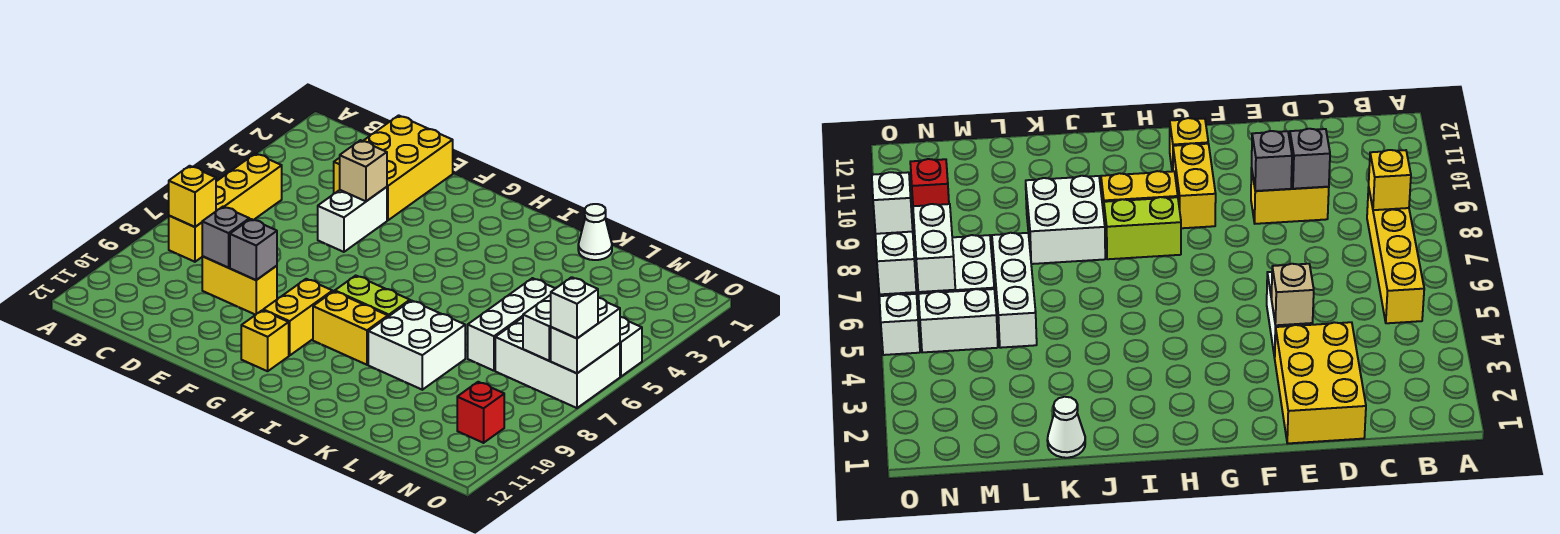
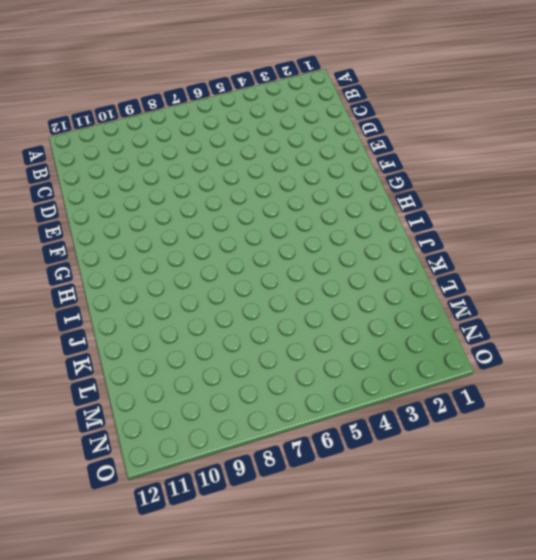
none -> yellow brick B5:B8 level 1
none -> yellow brick D1:E3 level 1
none -> yellow brick D9:E9 level 1

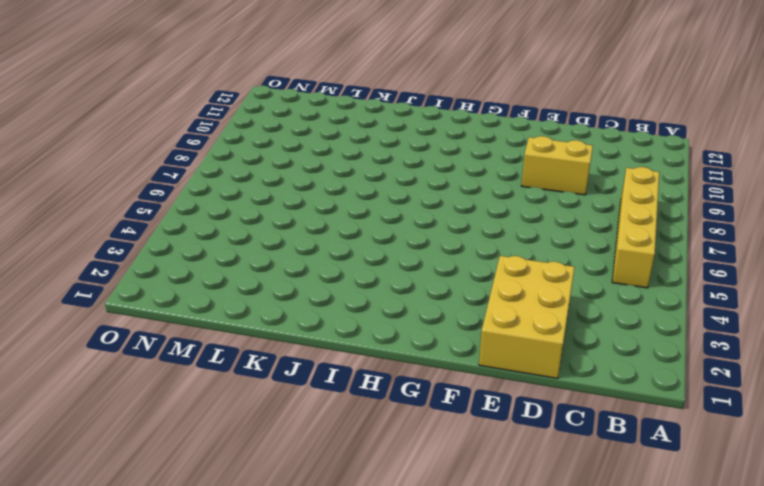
none -> white brick E4:E5 level 1
none -> yellow brick G9:G10 level 1
none -> yellow brick G11 level 1

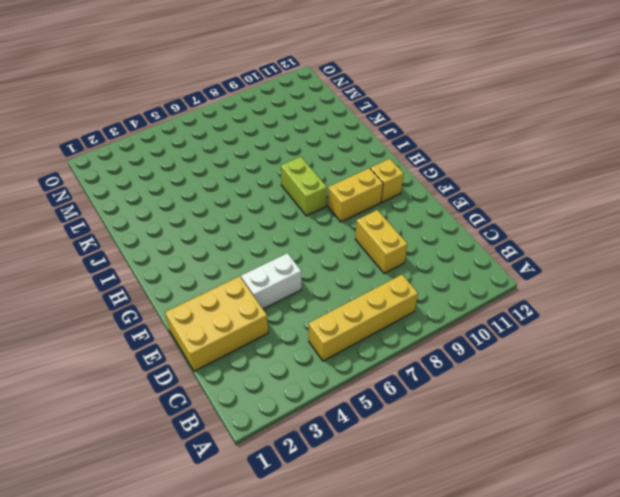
none -> yellow brick H9:I9 level 1
none -> white brick J8:K9 level 1
none -> white cone K1 level 1

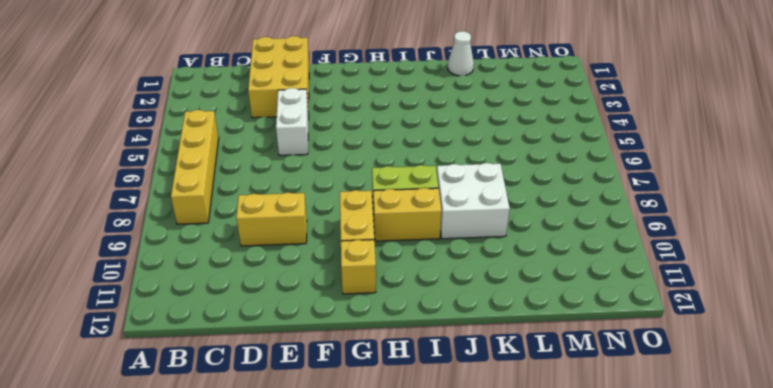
none -> white brick L5:L7 level 1
none -> white brick M5:N5 level 1
none -> white brick M6:O7 level 1

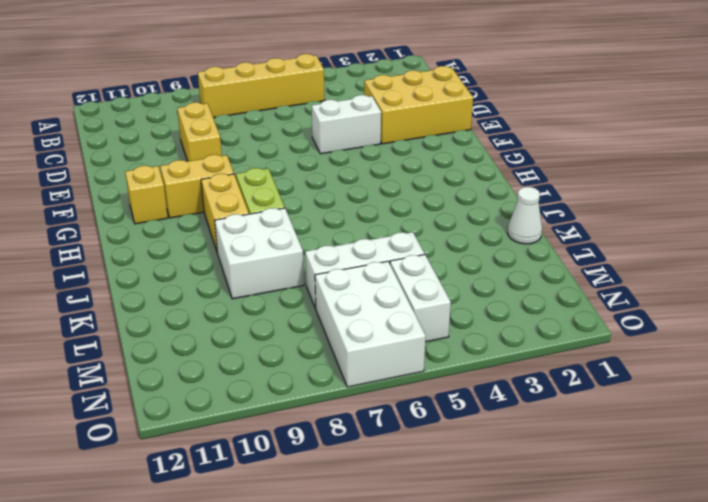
none -> red brick N10 level 1
none -> white brick O5 level 1
none -> yellow brick B8 level 2

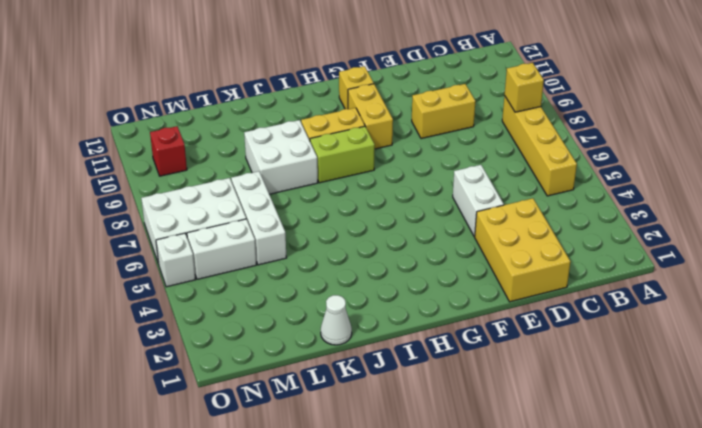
none -> grey brick D9 level 2
none -> tan brick E4 level 2
none -> grey brick E9 level 2

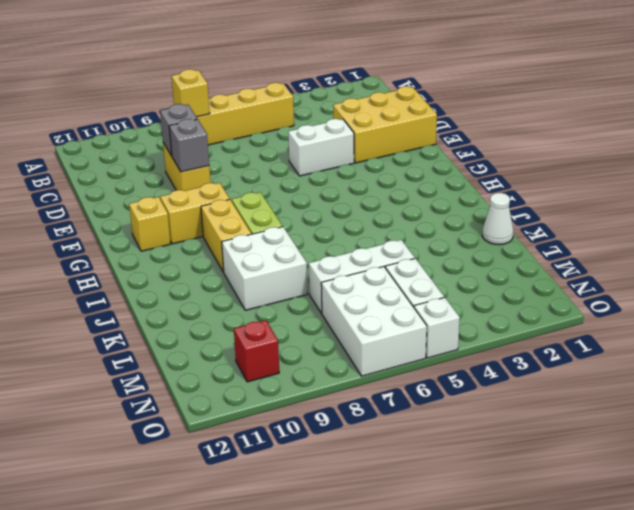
none -> tan brick E4 level 2
none -> white brick N6:N7 level 2
none -> white brick O6:O7 level 2

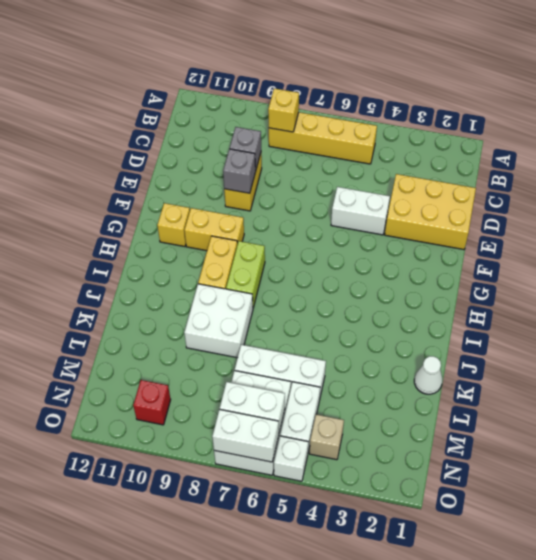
tan brick N4 level 1 -> tan brick E4 level 2
none -> white brick O7 level 3

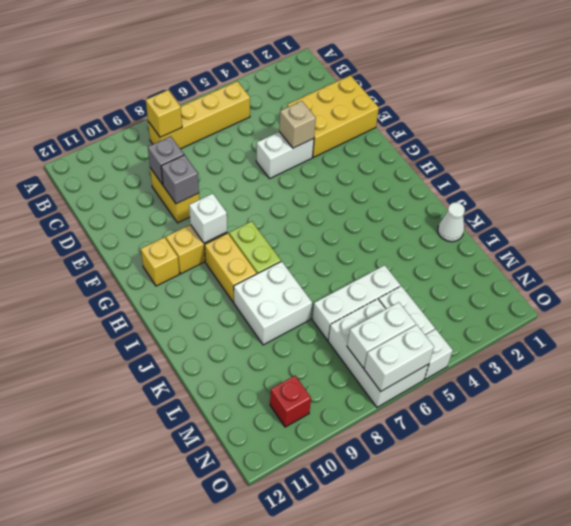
white brick G9 level 2 -> white brick O7 level 3

